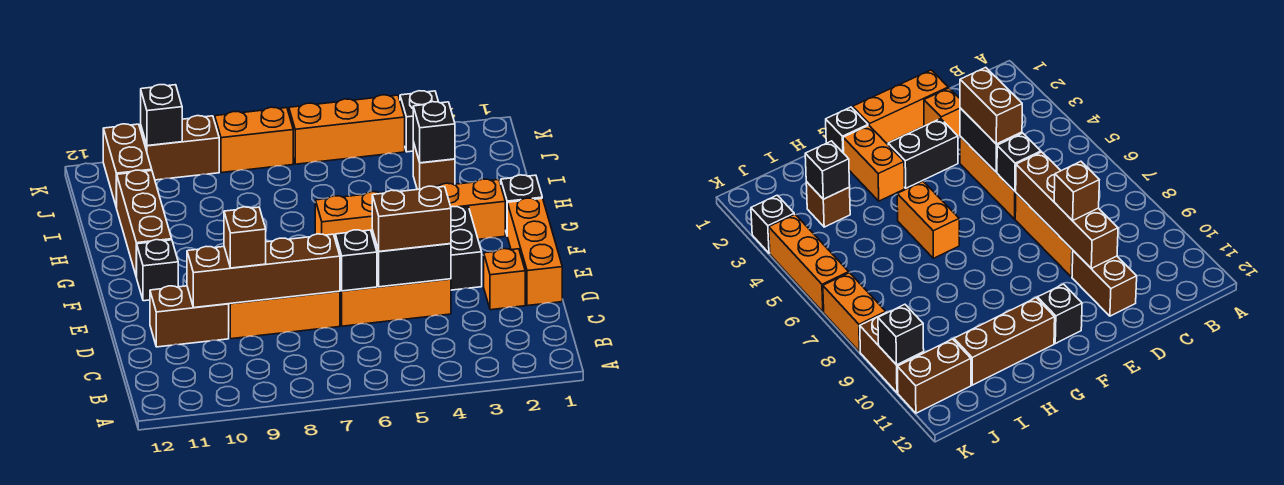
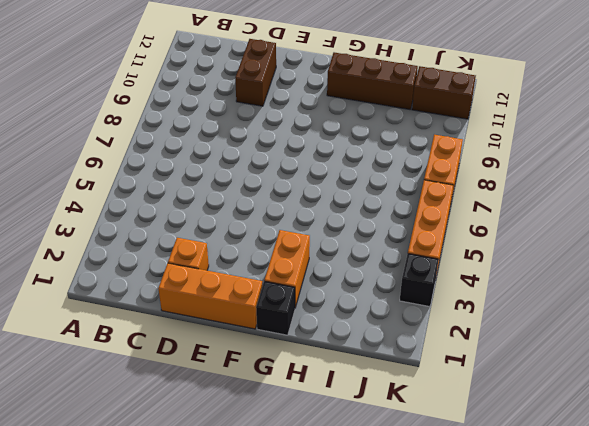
none -> orange brick D4:D6 level 1
none -> orange brick D7:D9 level 1
none -> black brick E3:F3 level 1

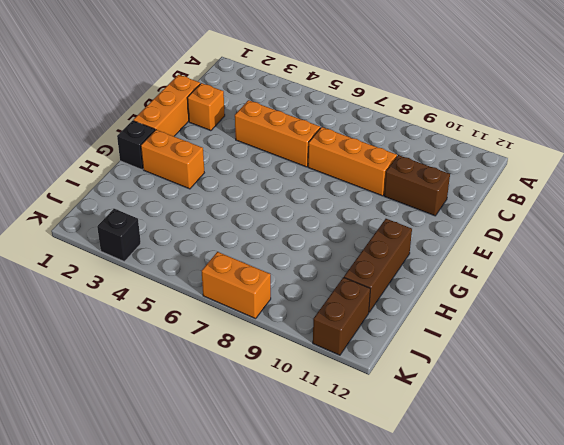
none -> black brick E3:F3 level 1
none -> black brick F11 level 1
none -> orange brick G5:G6 level 1

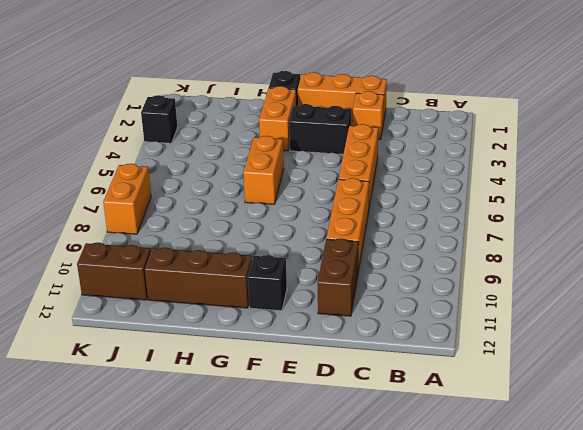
none -> brown brick I3 level 1
none -> orange brick K4:K6 level 1
none -> brown brick K9:K10 level 1

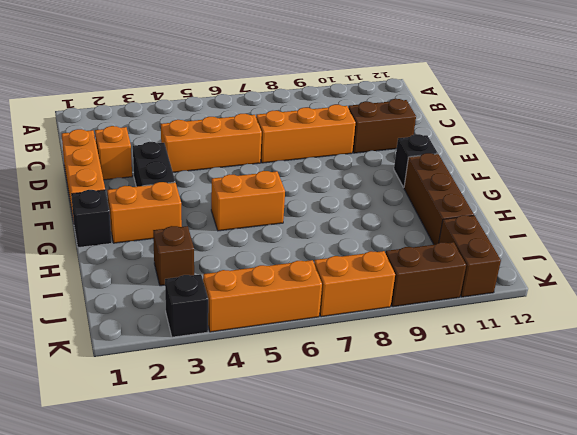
none -> black brick D4:D5 level 2
none -> black brick D6 level 2
none -> brown brick D7:D10 level 2

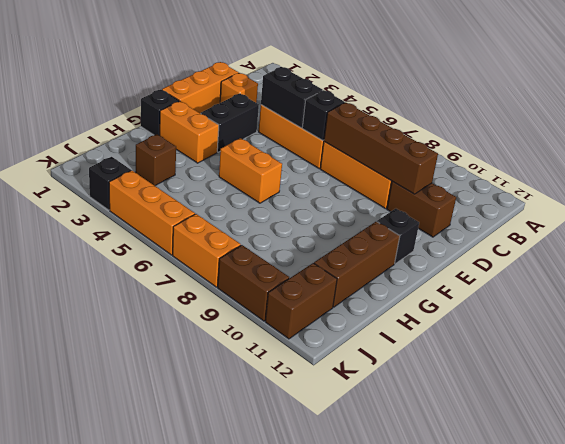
none -> black brick I3 level 2
none -> black brick K10 level 2
none -> brown brick D4:D5 level 3

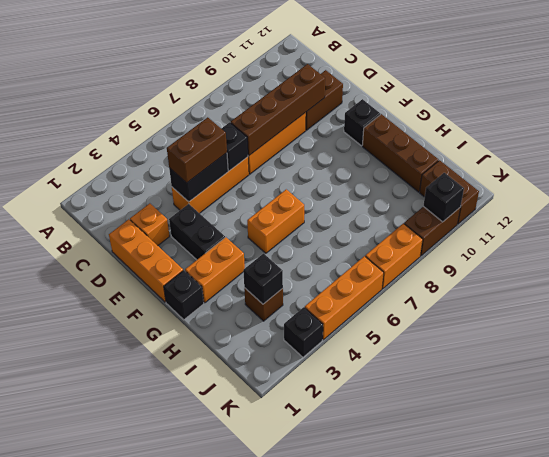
none -> brown brick D9 level 3

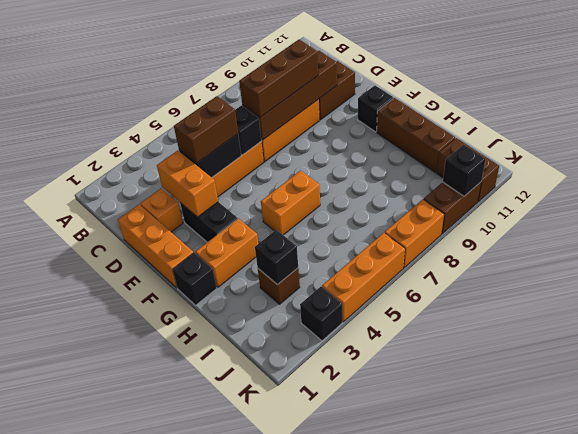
orange brick D3:E3 level 2 -> none
brown brick D7:D9 level 3 -> brown brick D9 level 3

